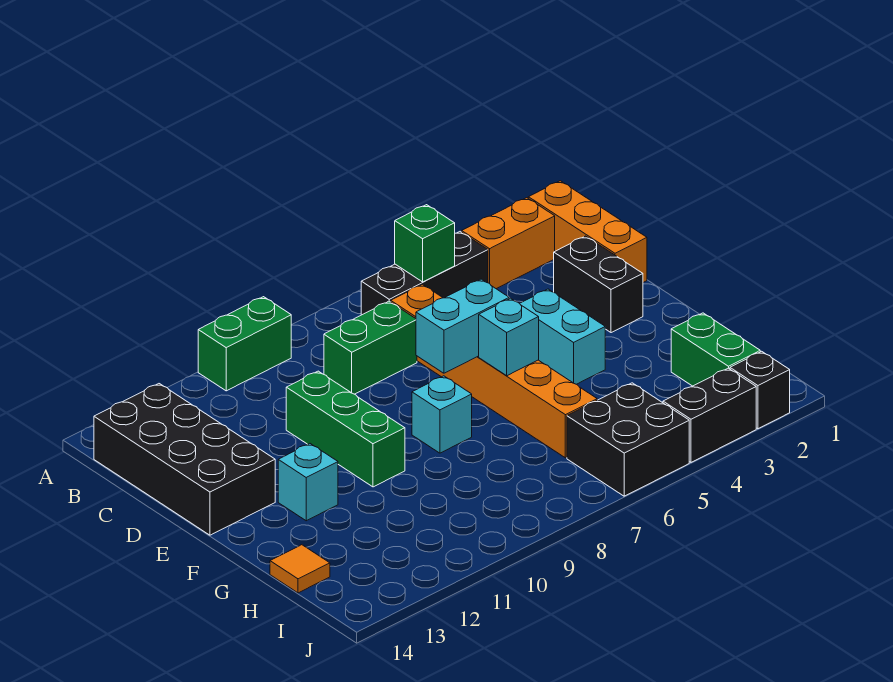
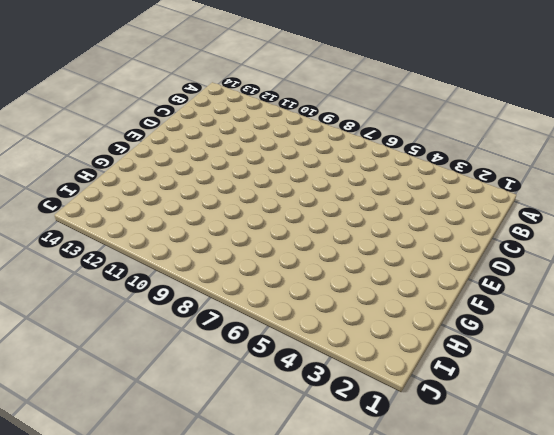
none -> green brick A9:A10 level 1
none -> orange brick B1:D1 level 1
none -> orange brick B2:B3 level 1

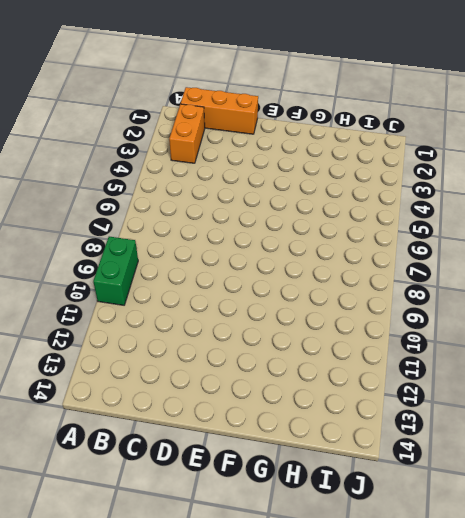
none -> black brick B4:B6 level 1
none -> black brick B13:E14 level 1
none -> orange brick C6:H6 level 1

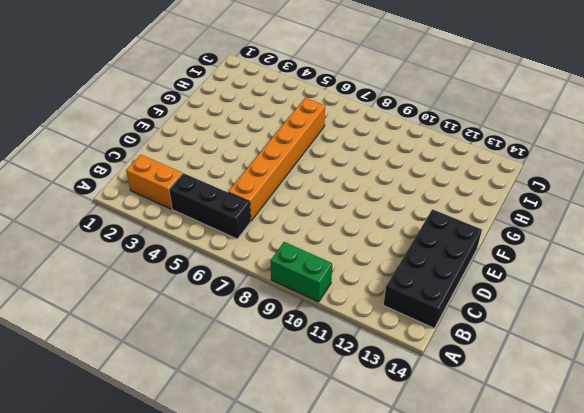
none -> orange brick B1:D1 level 1
none -> green brick C7:C8 level 1
none -> black brick D2:E2 level 1

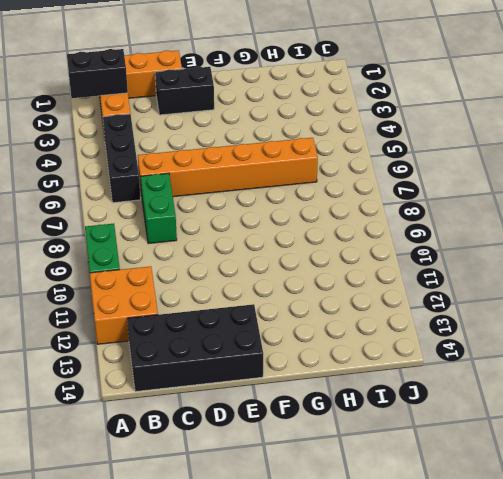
black brick A2:B2 level 2 -> black brick J3:J4 level 1
orange brick A11:B12 level 1 -> none
none -> green brick D10:F10 level 1
none -> cyan brick E4:F4 level 1
none -> cyan brick F8 level 1

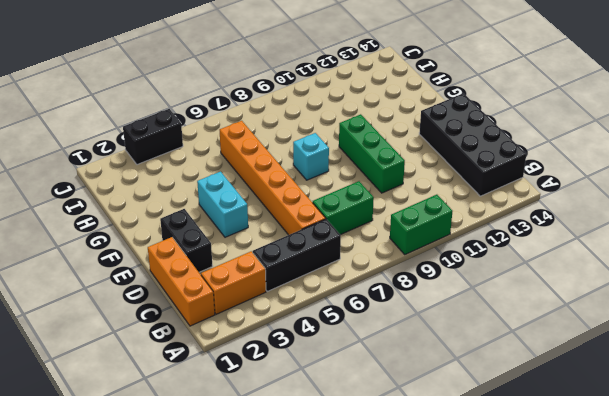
none -> cyan brick F12 level 1
none -> green brick H2:I2 level 1
none -> orange tile H14 level 1

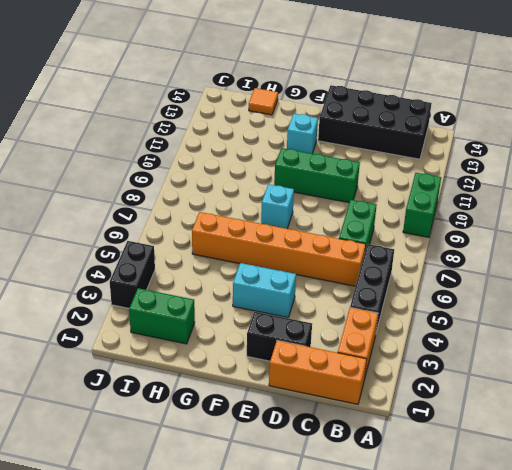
none -> black brick I5:J6 level 1
none -> black brick J2 level 1
none -> green brick B5 level 2

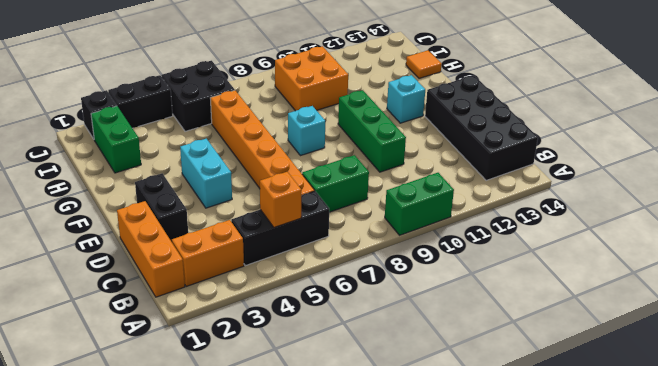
orange brick B5 level 2 -> green brick B5 level 2
orange brick H9:I10 level 1 -> none
none -> cyan brick E6:E7 level 2
none -> cyan brick F6 level 2

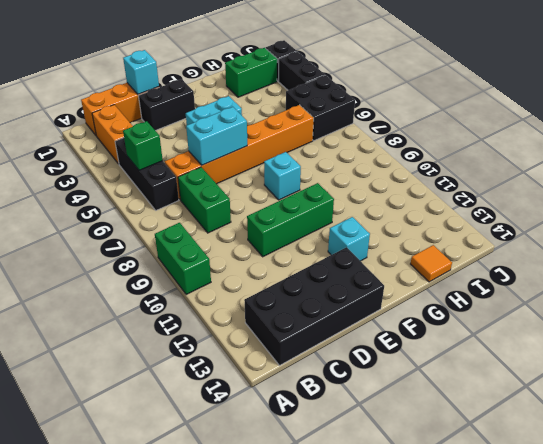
cyan brick D1 level 2 -> cyan brick F6 level 2
cyan brick D6:E6 level 2 -> cyan brick E6:E7 level 2

